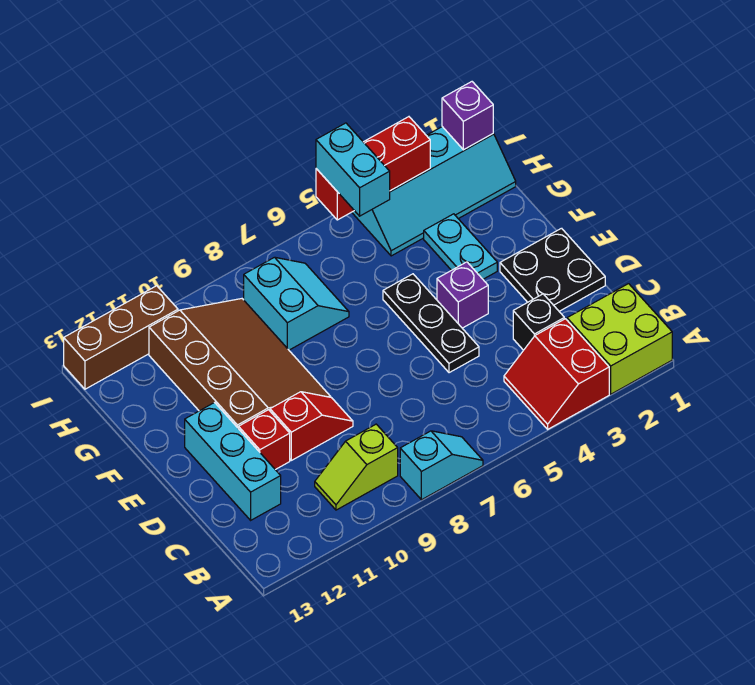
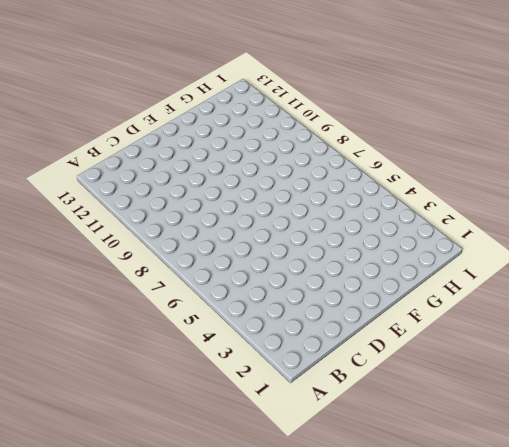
none -> lime brick A1:B2 level 1
none -> red slope A3:B4 level 1 top 3
none -> cyan slope A7:A8 level 1 top 8

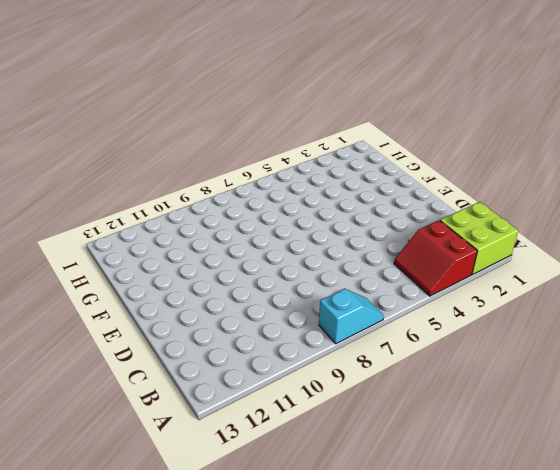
none -> lime slope B9:B10 level 1 top 9
none -> black brick C3 level 1
none -> cyan brick C12:E12 level 1

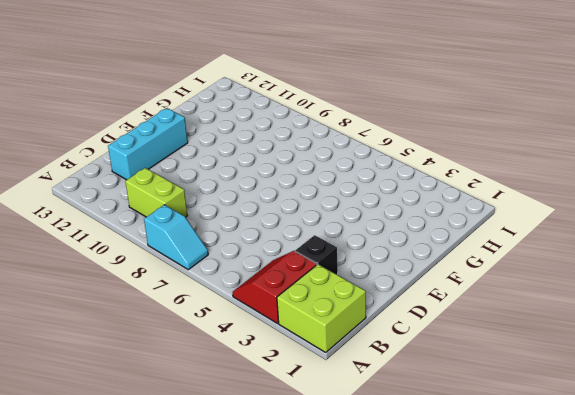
lime brick B9:B10 level 1 -> lime slope B9:B10 level 1 top 9
none -> black plate D1:E2 level 1
none -> black plate D5:F5 level 1
none -> red slope D9:D10 level 1 top 10

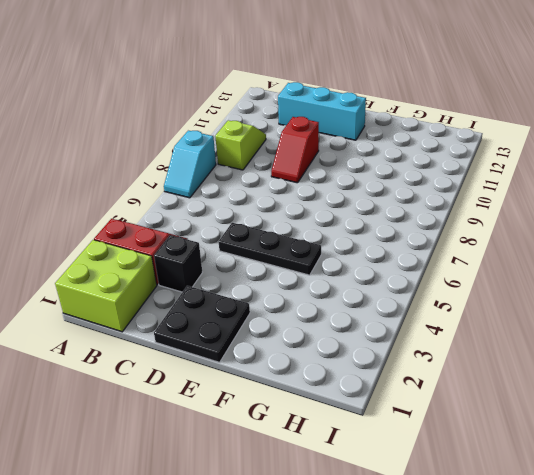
none -> red brick D11 level 1
none -> purple brick E4 level 1
none -> brown slope E9:H11 level 1 top 11

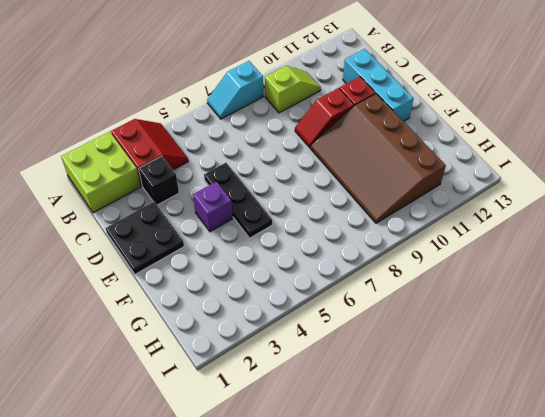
none -> cyan plate F3:G3 level 1
none -> cyan slope G7:H8 level 1 top 8
none -> cyan slope H1:I4 level 1 top I

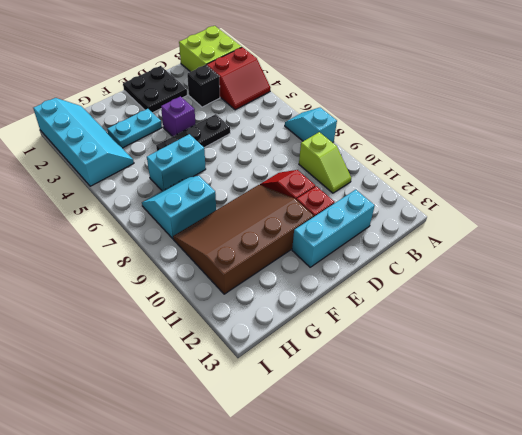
cyan brick F6:G6 level 1 -> cyan brick H5:I5 level 3
none -> brown brick I11:I13 level 1
none -> purple brick I1 level 2
none -> red brick I3:I5 level 2

